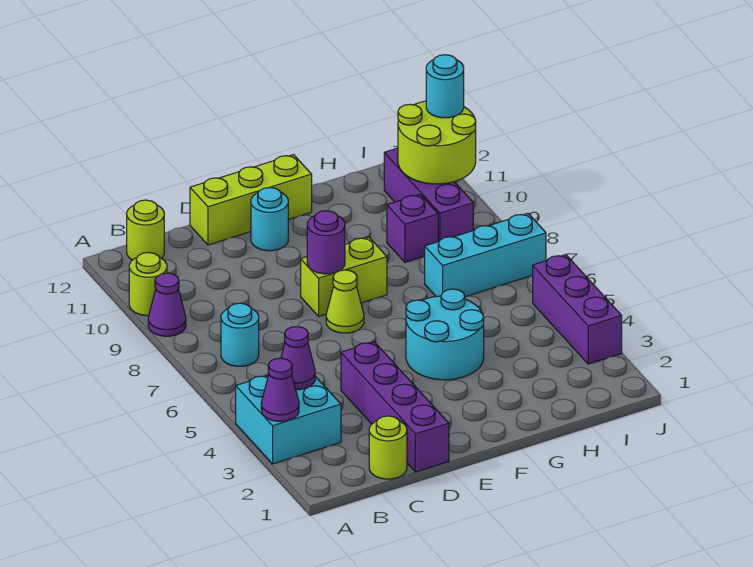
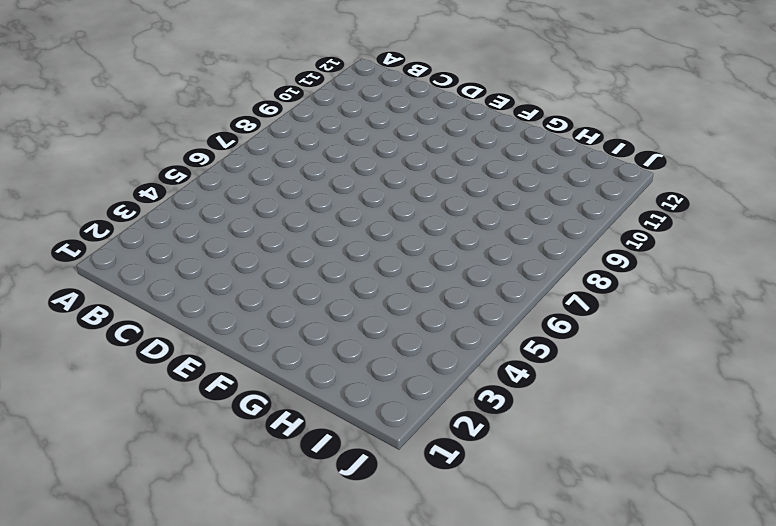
none -> cyan brick A3:B4 level 1
none -> purple cone A9 level 1
none -> lime round brick A10 level 1

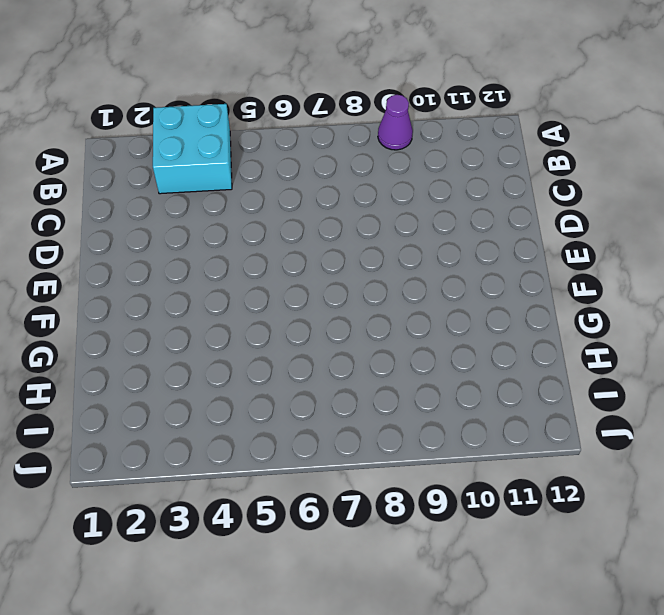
none -> lime round brick A10 level 1
none -> cyan round brick B7 level 1
none -> lime round brick B12 level 1

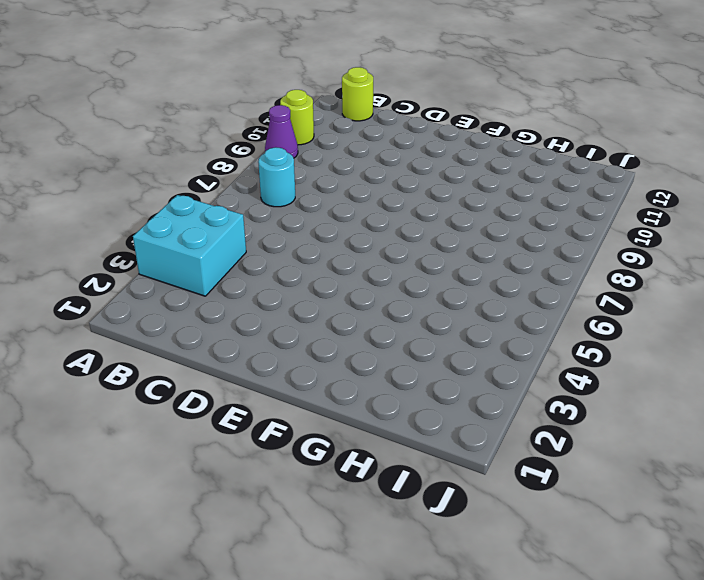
none -> lime round brick C1 level 1
none -> purple brick D1:D4 level 1
none -> lime brick D12:F12 level 1

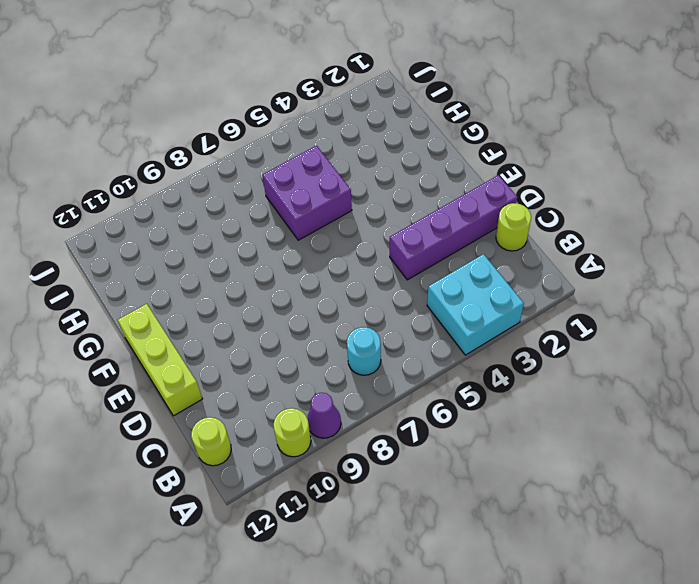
purple brick G5:H6 level 1 -> cyan round brick F4:G5 level 1
none -> lime cone E7 level 1
none -> lime brick E8:F8 level 1
none -> cyan round brick E11 level 1

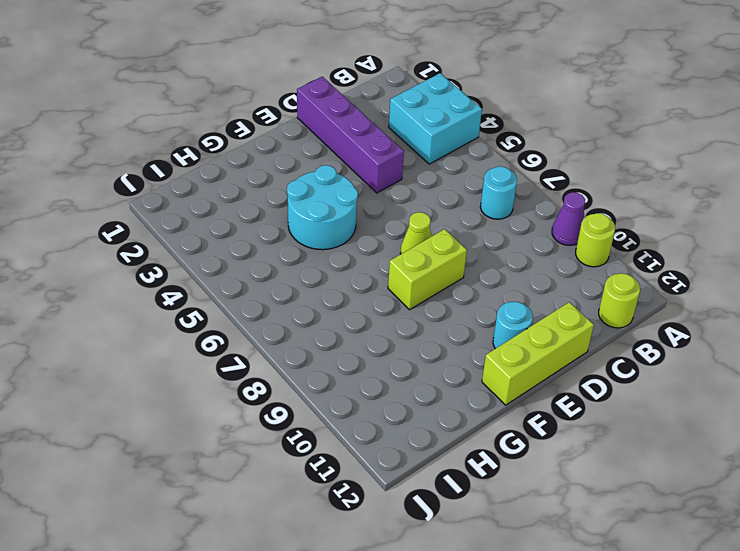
none -> lime round brick C1 level 1
none -> cyan brick H7:J7 level 1
none -> purple brick H9 level 1

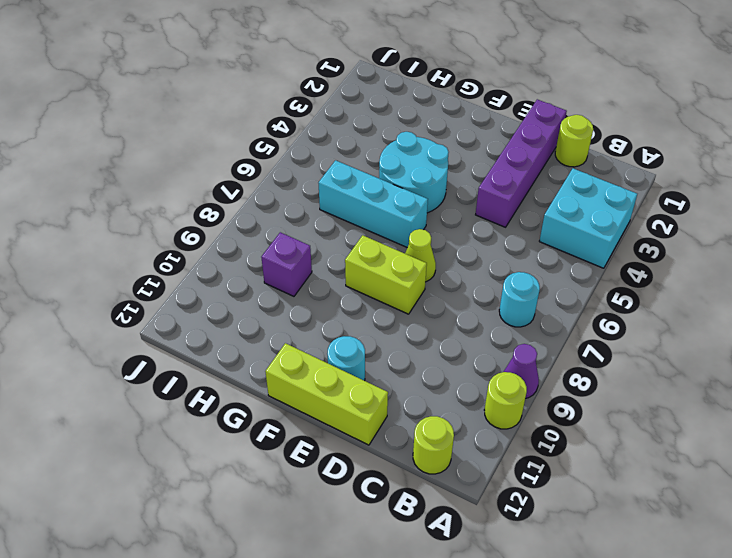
cyan brick F6:H6 level 1 -> cyan brick H7:J7 level 1
none -> purple brick I9:I11 level 1
none -> purple brick J3:J5 level 1
none -> purple cone A3 level 2

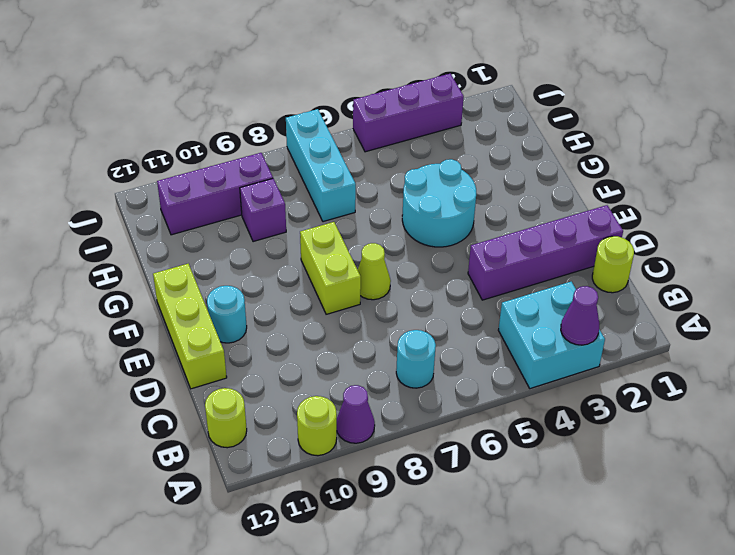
none -> purple cone B4 level 2
none -> purple round brick E8 level 2
none -> lime round brick I10:J11 level 2

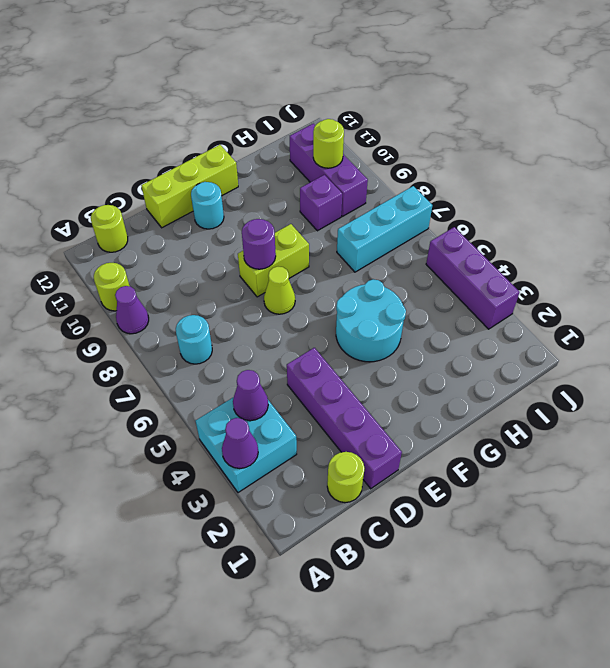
lime round brick I10 level 2 -> lime round brick I10:J11 level 2
none -> cyan round brick J11 level 3

